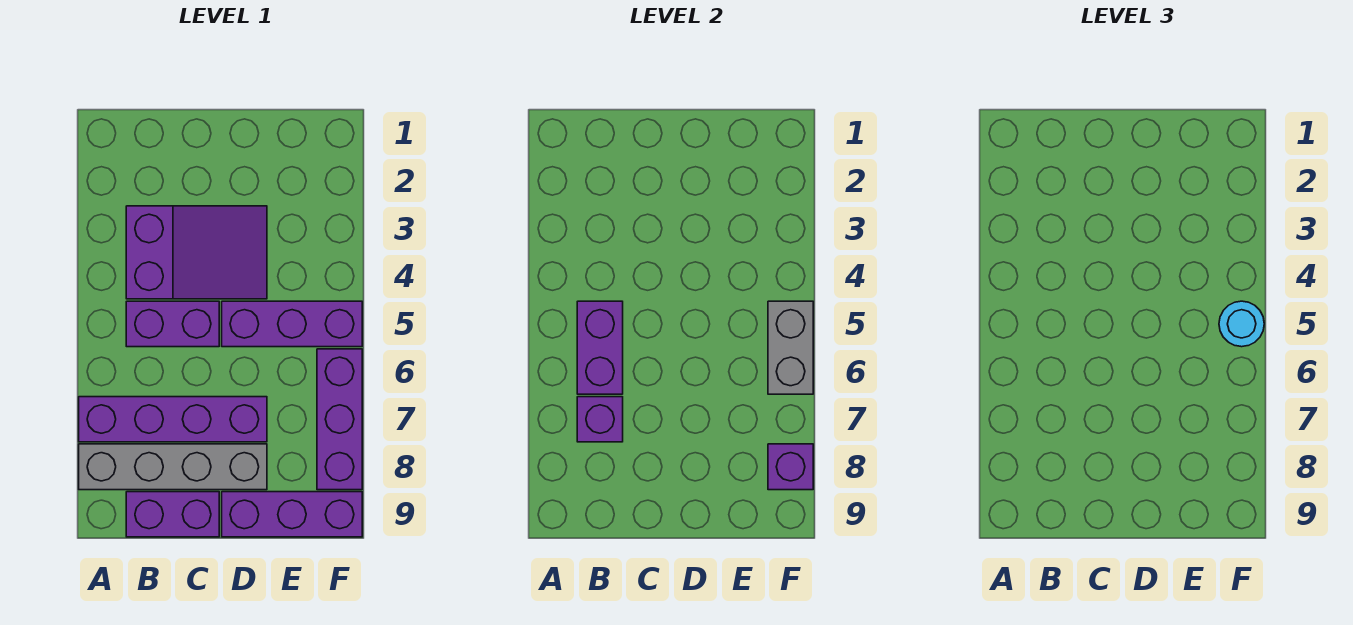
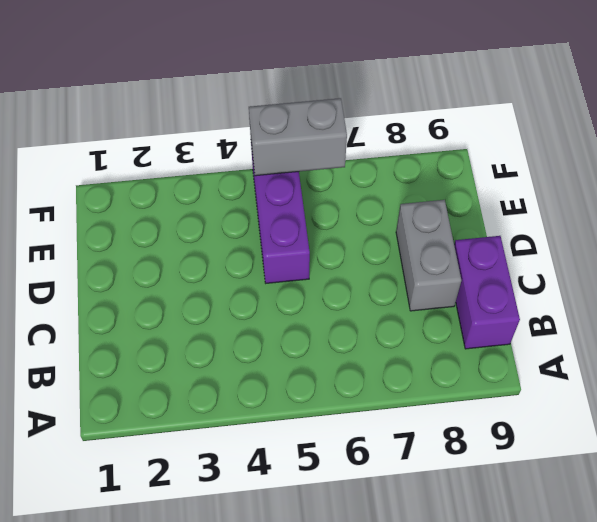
grey brick C8:D8 level 1 -> grey brick A8:D8 level 1
none -> purple brick A7:D7 level 1
none -> purple slope B3:D4 level 1 top B
none -> purple brick B5:C5 level 1

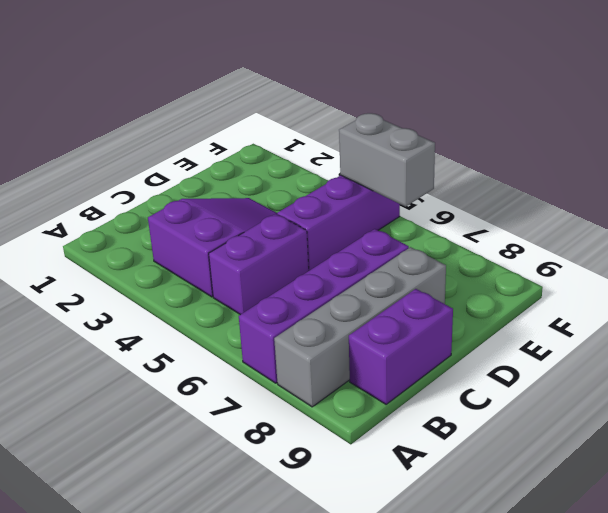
none -> purple brick D9:F9 level 1
none -> purple brick F6:F8 level 1
none -> purple brick B5:B6 level 2

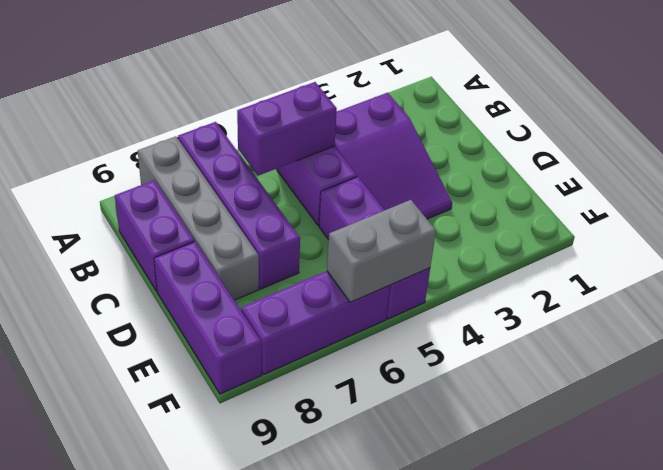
none -> purple brick B7 level 2
none -> purple brick F8 level 2
none -> cyan round brick F5 level 3

